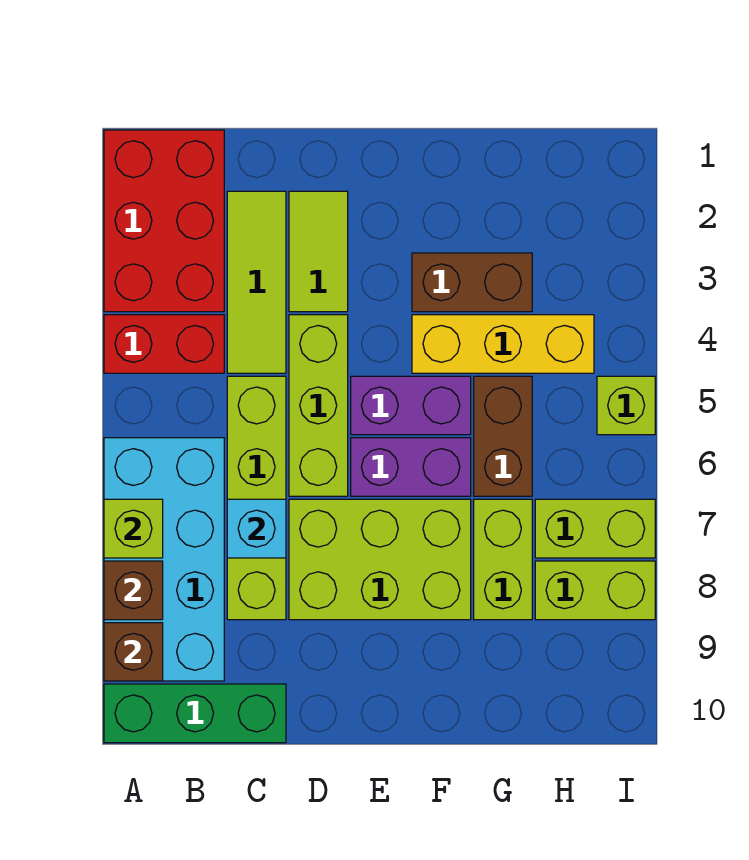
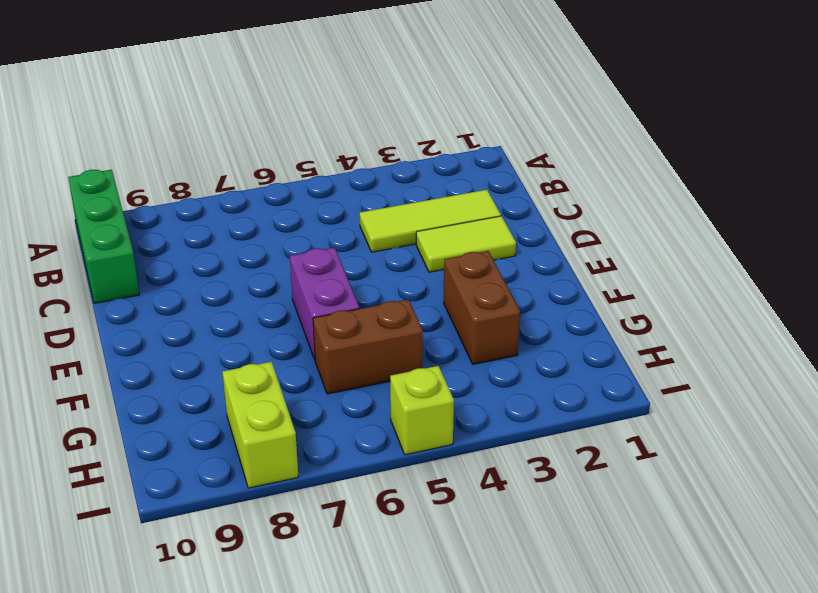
none -> red brick A1:B3 level 1
none -> red brick A4:B4 level 1
none -> cyan brick A6:B9 level 1

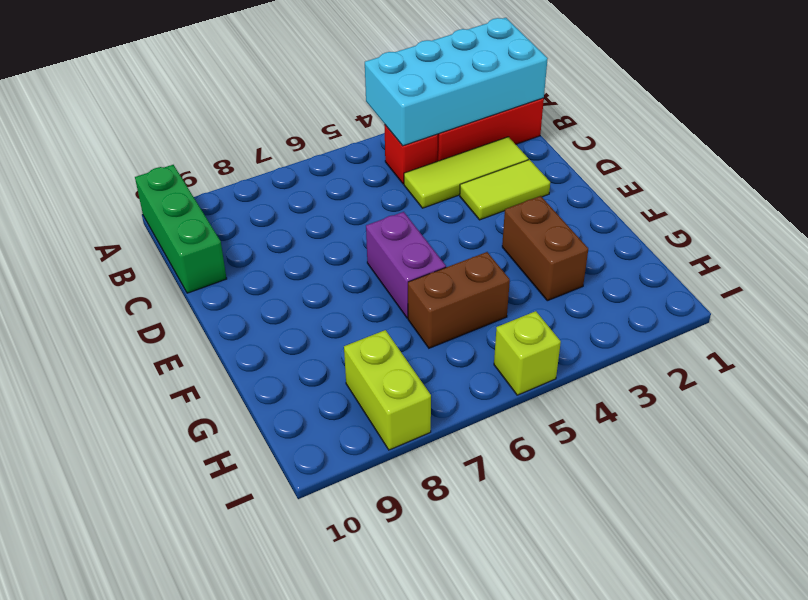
cyan brick A1:B4 level 2 -> cyan brick A6:B9 level 1
red brick B4 level 1 -> red brick A4:B4 level 1
none -> lime brick C5:C8 level 1
none -> lime brick D4:D6 level 1
none -> lime brick D7:F8 level 1

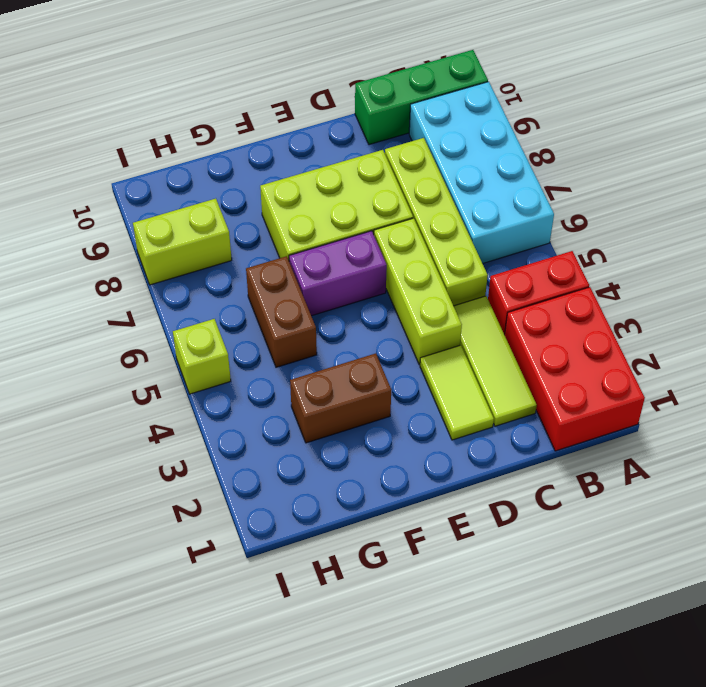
none -> purple brick E5:F5 level 1
none -> yellow brick F4:H4 level 1
none -> lime brick G7:G8 level 1

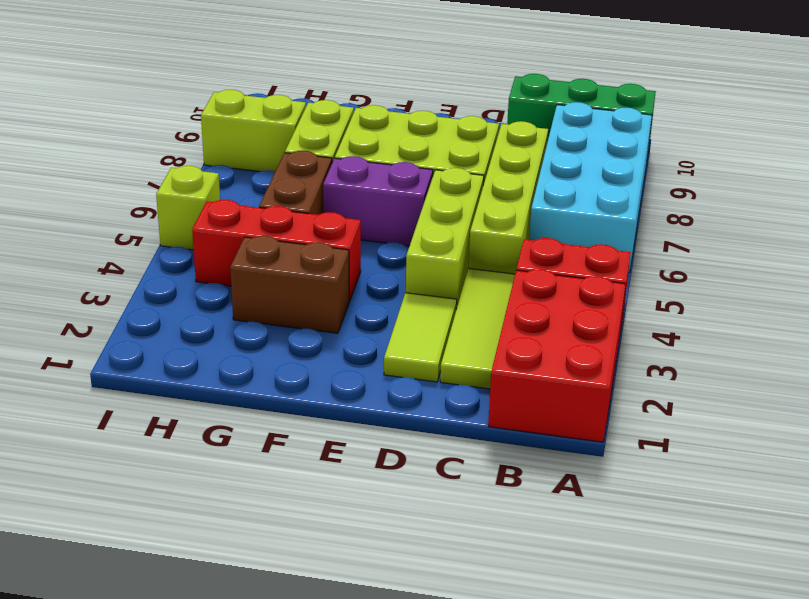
red brick F4:H4 level 1 -> yellow brick F4:H4 level 1
none -> purple brick E5:F5 level 1
none -> lime brick H7:I7 level 1
none -> lime brick A7 level 2

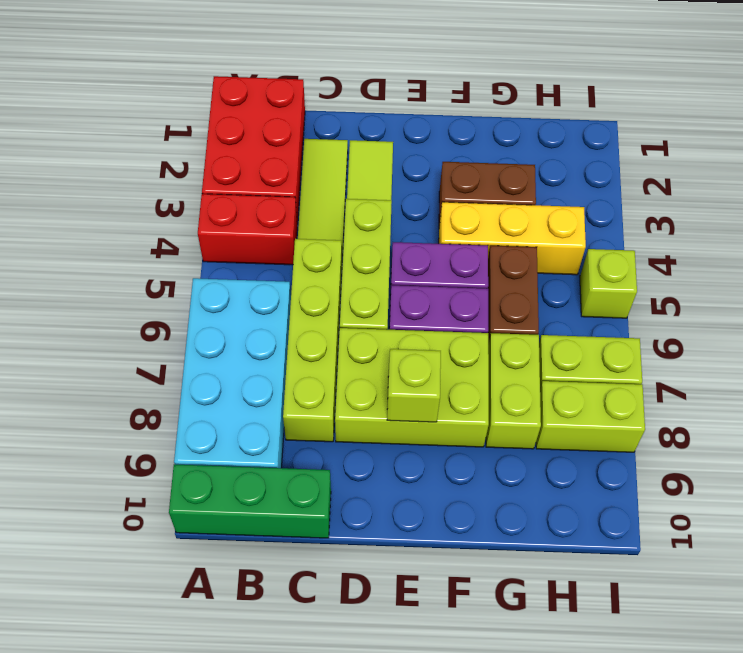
lime brick E8 level 2 -> lime brick A7 level 2
none -> brown brick A8 level 2
none -> brown brick A9 level 2
none -> cyan brick C7 level 2

